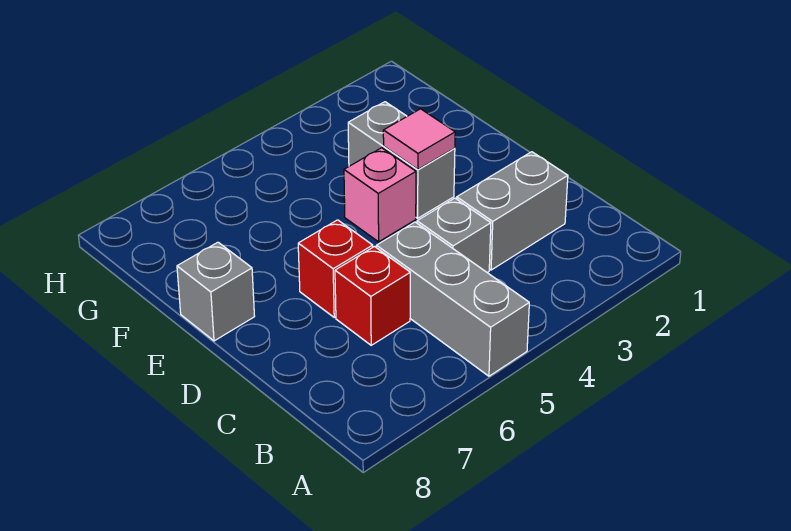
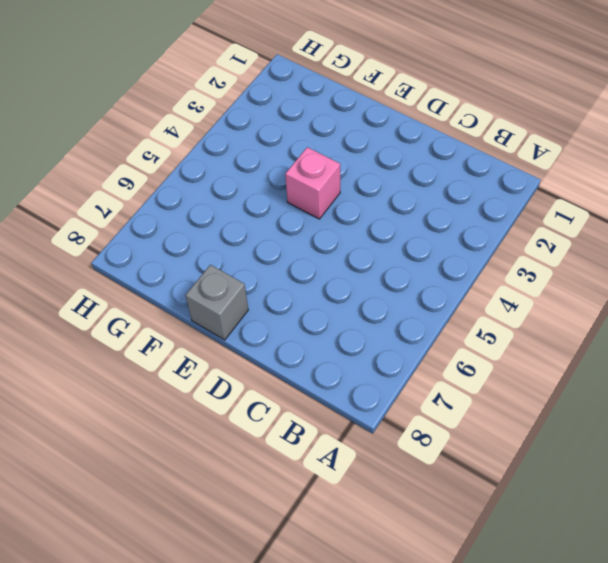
none -> grey brick A5:C5 level 1
none -> grey brick C2:C3 level 1

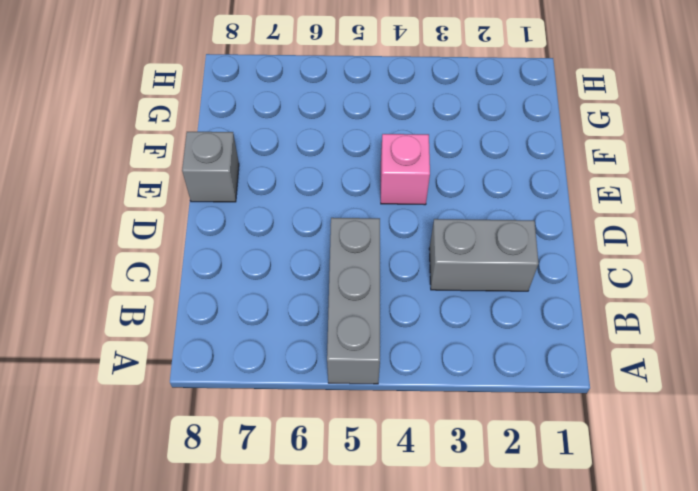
none -> grey brick C4 level 1
none -> red brick C6 level 1

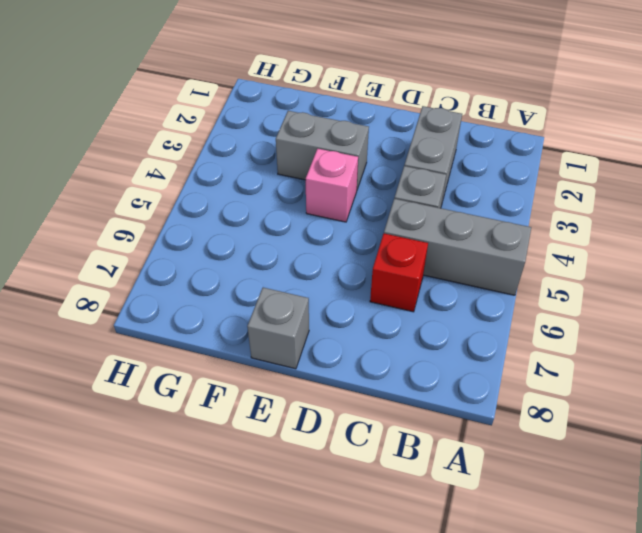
none -> red brick D6 level 1
none -> pink tile E3 level 2

